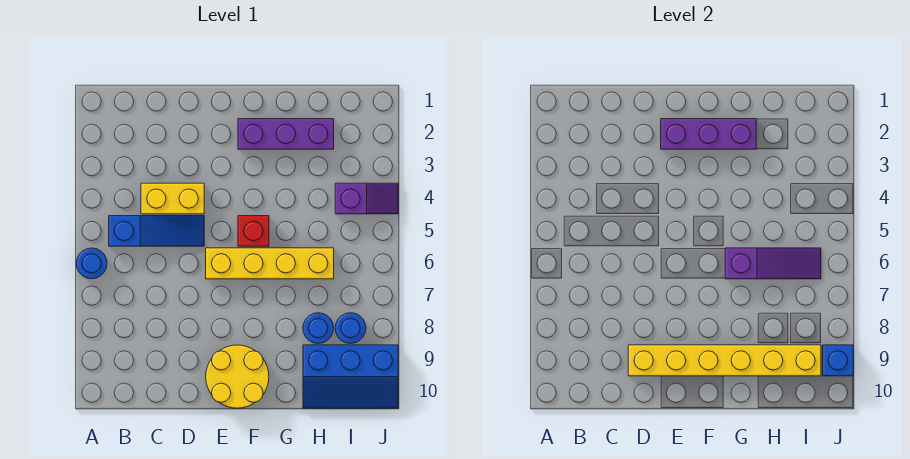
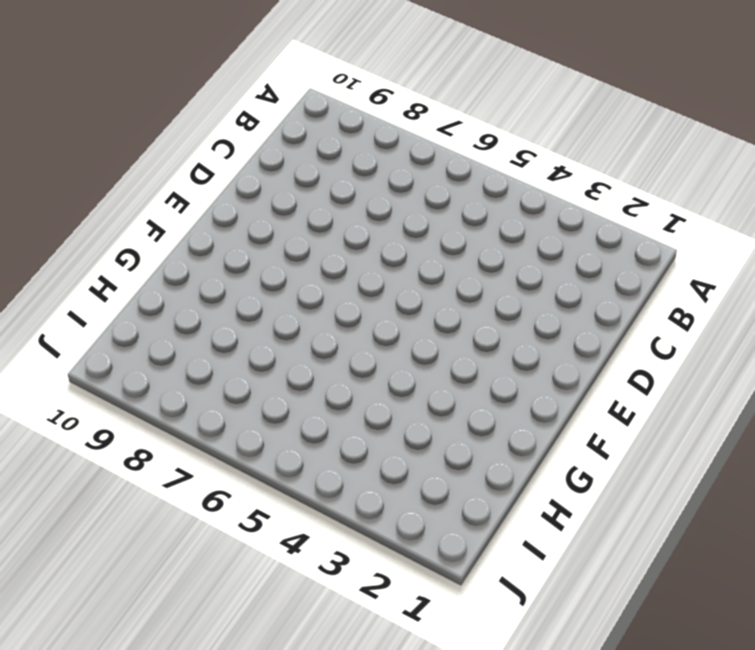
none -> blue round brick A6 level 1
none -> blue slope B5:D5 level 1 top B
none -> yellow brick C4:D4 level 1

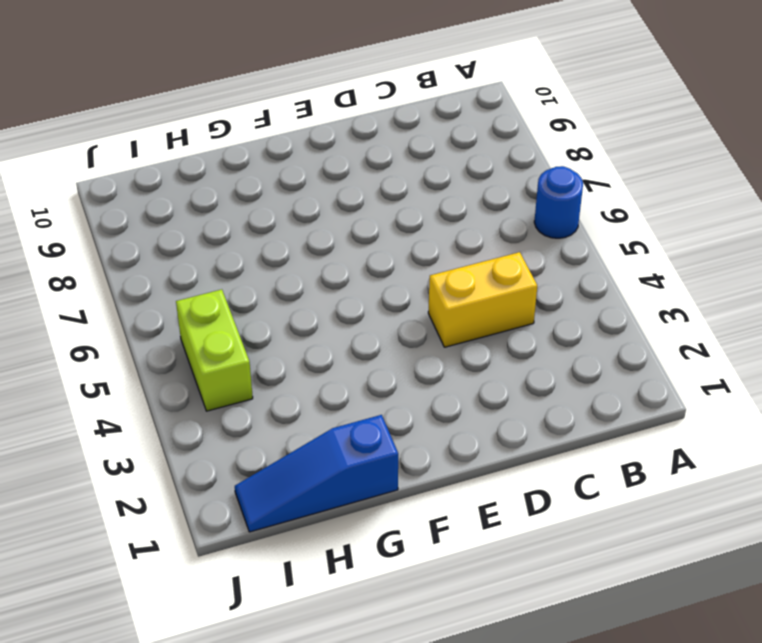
blue slope G1:I1 level 1 top G -> blue slope B5:D5 level 1 top B
lime brick I4:I5 level 1 -> purple slope I4:J4 level 1 top I
none -> yellow brick E6:H6 level 1
none -> yellow round brick E9:F10 level 1
none -> purple brick F2:H2 level 1

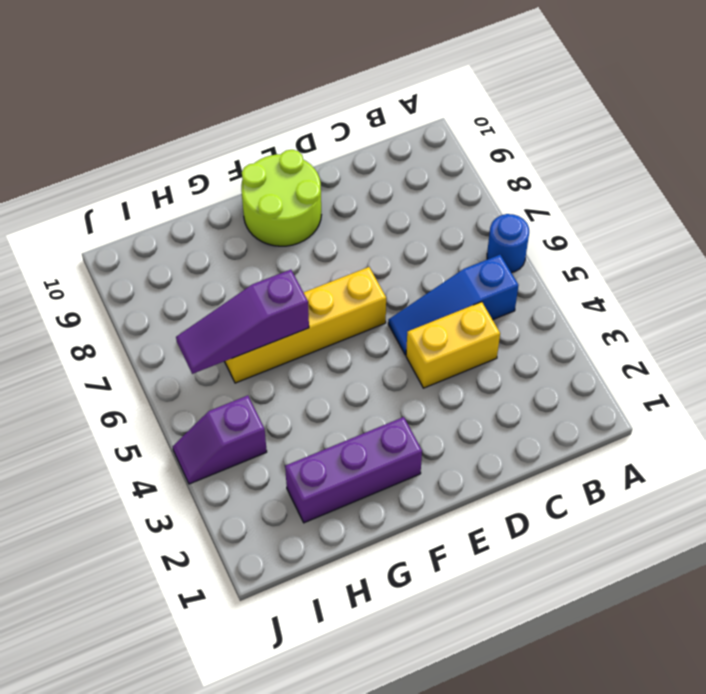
lime round brick E9:F10 level 1 -> yellow round brick E9:F10 level 1
none -> red brick F5 level 1
none -> blue round brick H8 level 1
none -> blue slope H9:J10 level 1 top 9

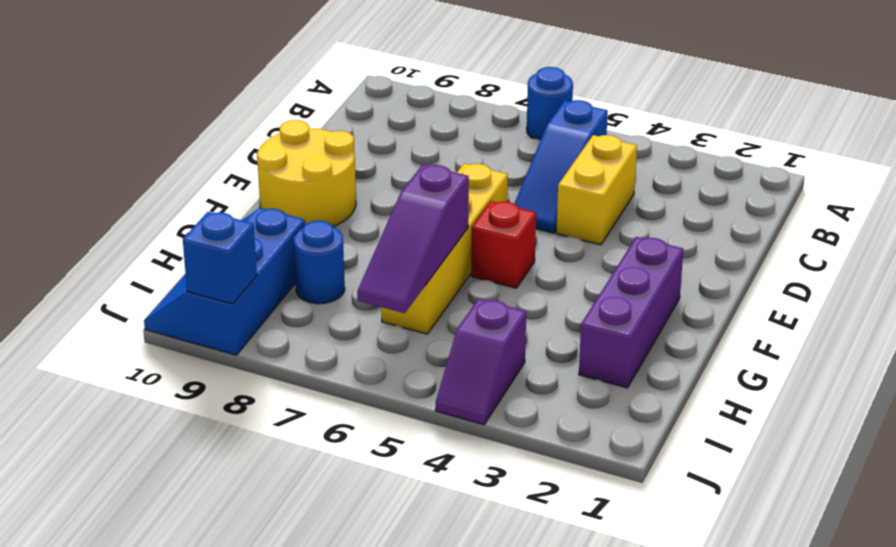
none -> blue round brick I8 level 1
none -> yellow brick D9:I9 level 2
none -> purple brick E2:G2 level 2

